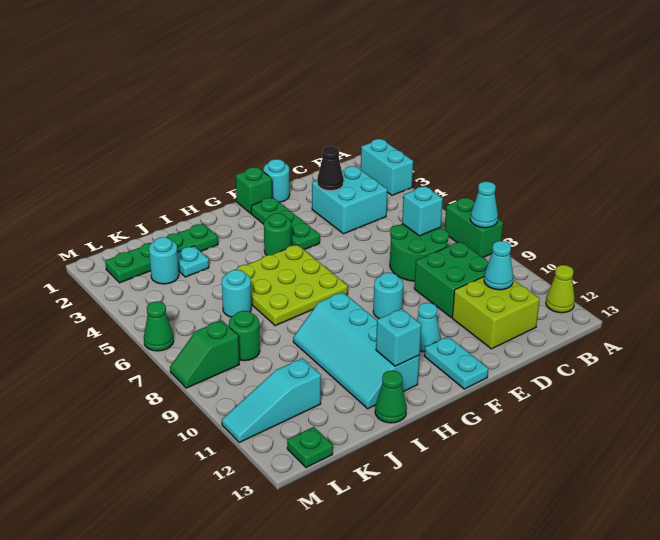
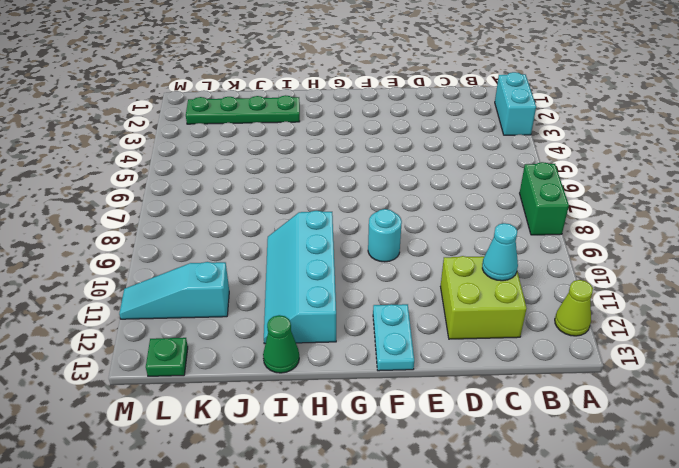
none -> cyan brick C3:D4 level 1
none -> green round brick C7:D8 level 1
none -> green brick C9:D10 level 1
none -> cyan round brick E1 level 1

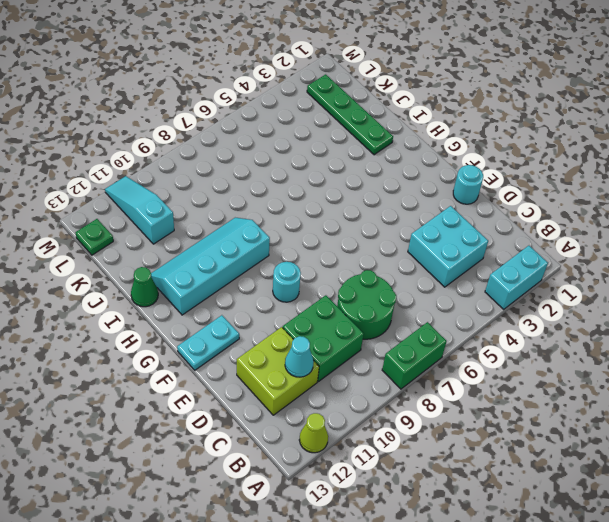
none -> green brick F1 level 1
none -> green plate F2:F4 level 1
none -> cyan cone F11 level 1
none -> green round brick G4 level 1

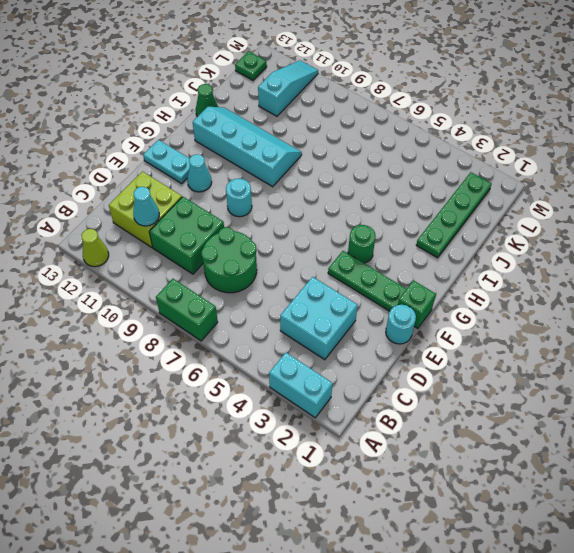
none -> lime plate G5:I7 level 1
none -> cyan plate J3 level 1
none -> cyan round brick J6 level 1
none -> cyan round brick K3 level 1

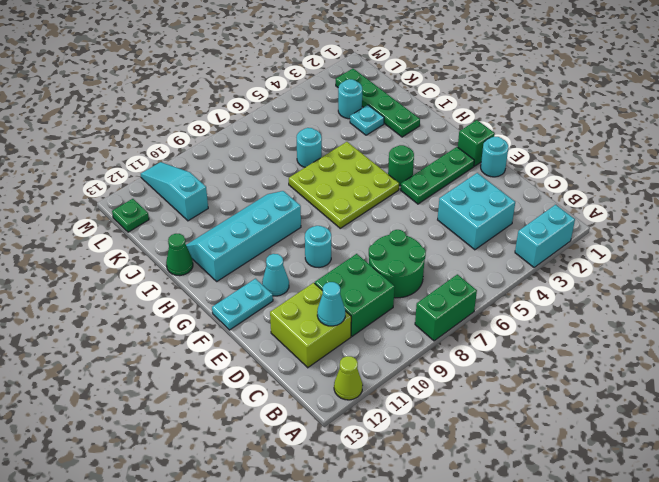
none -> green round brick K8 level 1
none -> green slope L8:M8 level 1 top L
none -> green cone M6 level 1
none -> cyan cone A8 level 2

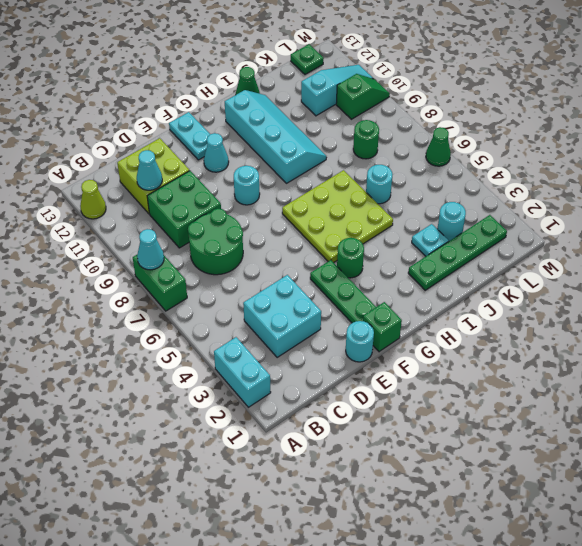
green slope L10:M10 level 1 top L -> green slope L8:M8 level 1 top L
none -> cyan brick C7 level 2
none -> black cone D3 level 2
none -> cyan brick H12 level 2

